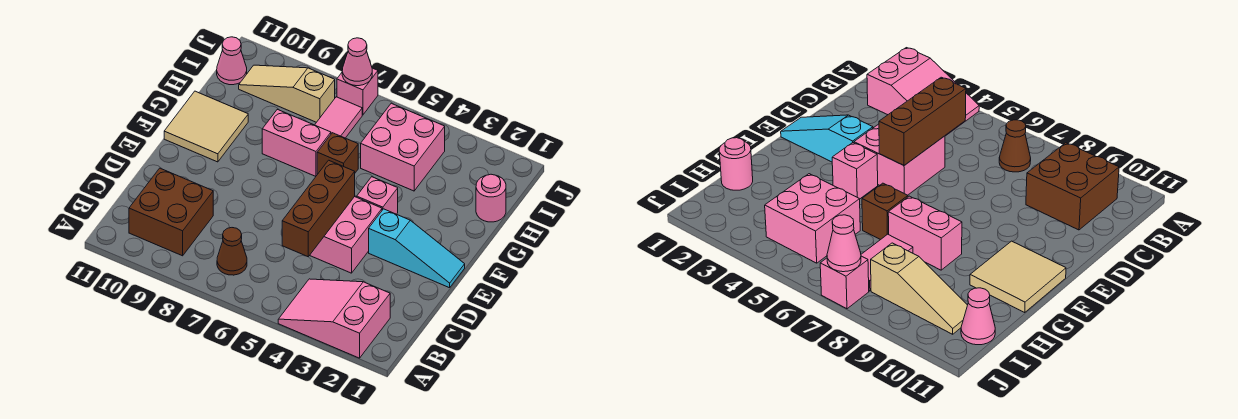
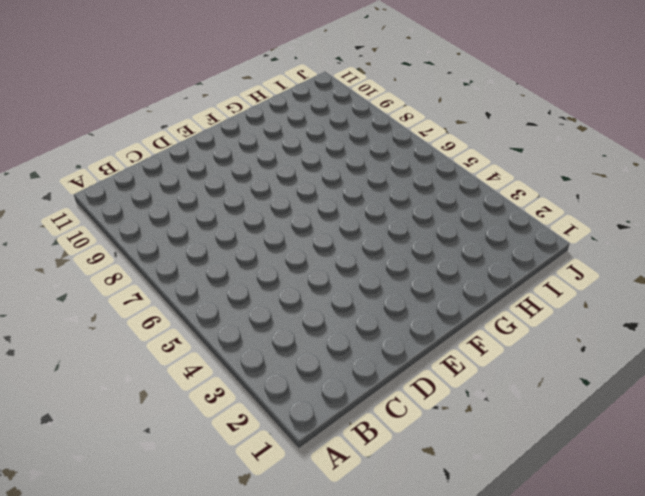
none -> pink slope A2:B4 level 1 top 2
none -> brown cone B7 level 1
none -> brown brick B9:C10 level 1

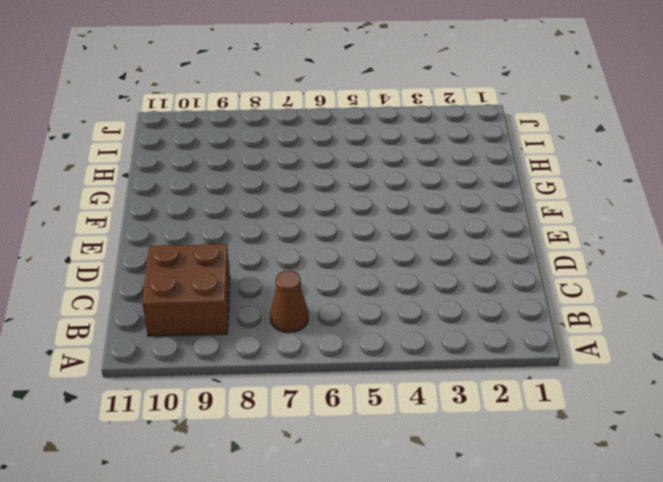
none -> pink slope A2:B4 level 1 top 2
none -> pink brick D4:E5 level 1
none -> cyan slope E1:E3 level 1 top 3

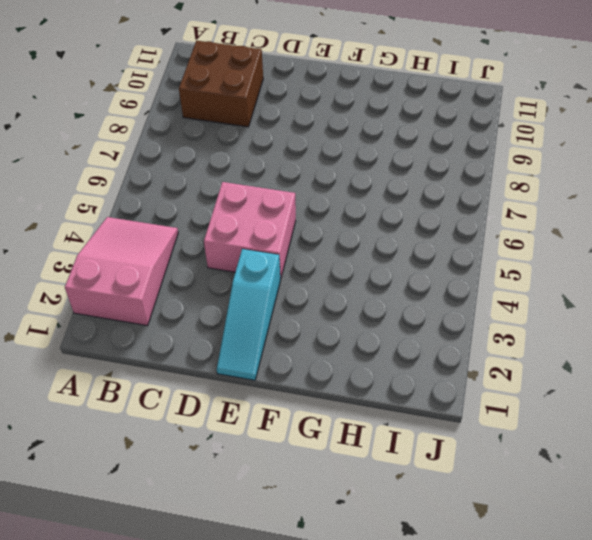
none -> brown cone B7 level 1
none -> pink brick F4 level 1
none -> tan tile F10:G11 level 1

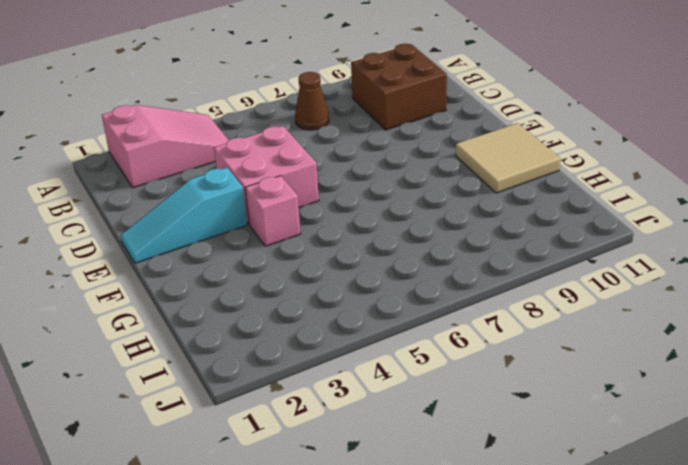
none -> brown brick G6 level 1
none -> pink brick G7:G8 level 1
none -> pink round brick H1 level 1

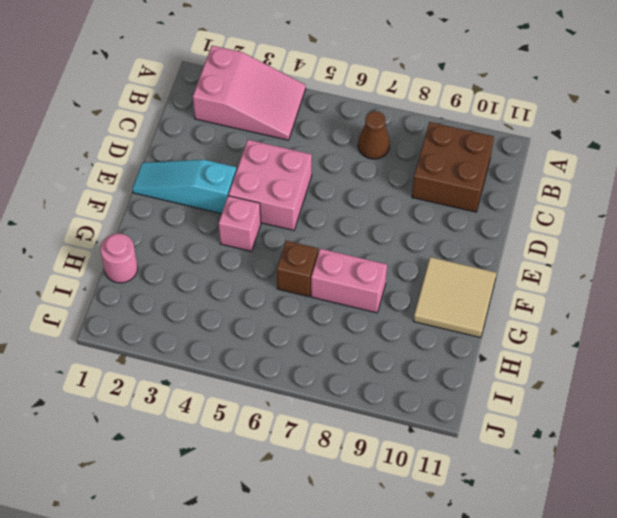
none -> pink brick H4:I5 level 1
none -> pink tile H7:I7 level 1
none -> tan slope I8:I10 level 1 top 8

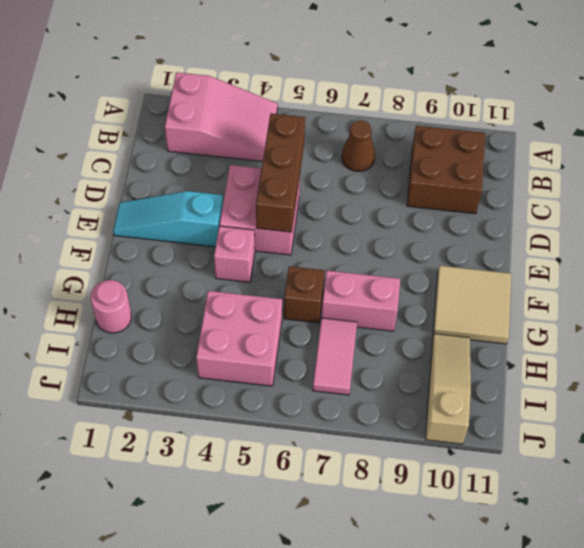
tan slope H10:J10 level 1 top J -> tan slope I8:I10 level 1 top 8
none -> pink cone I11 level 1
none -> pink brick J7 level 1
none -> pink cone J7 level 2

